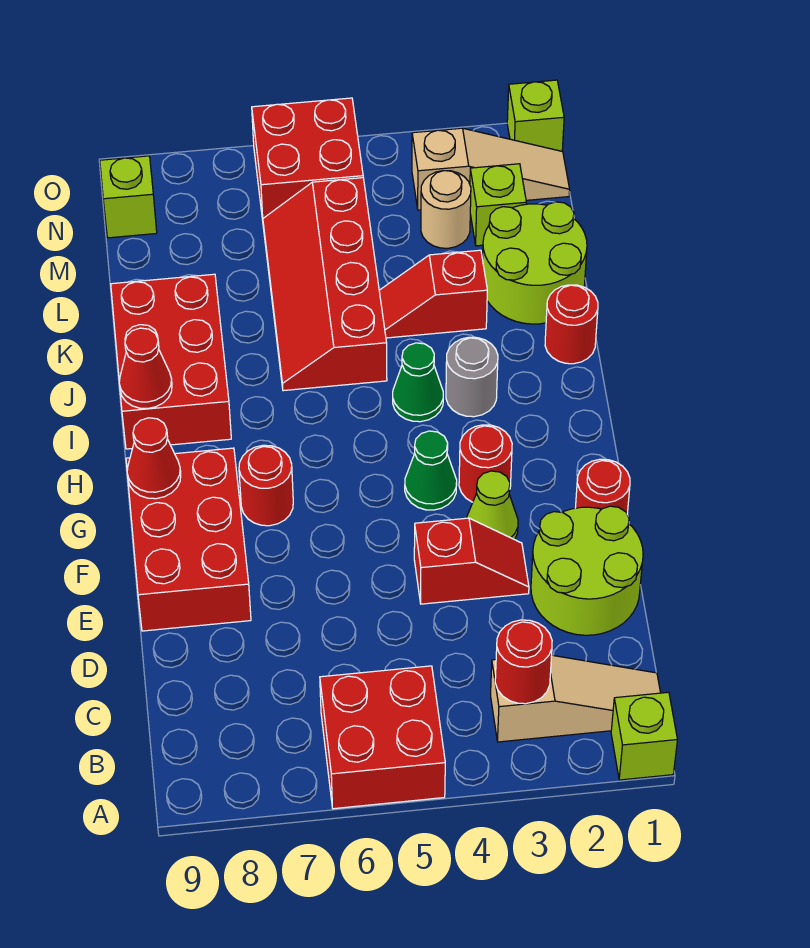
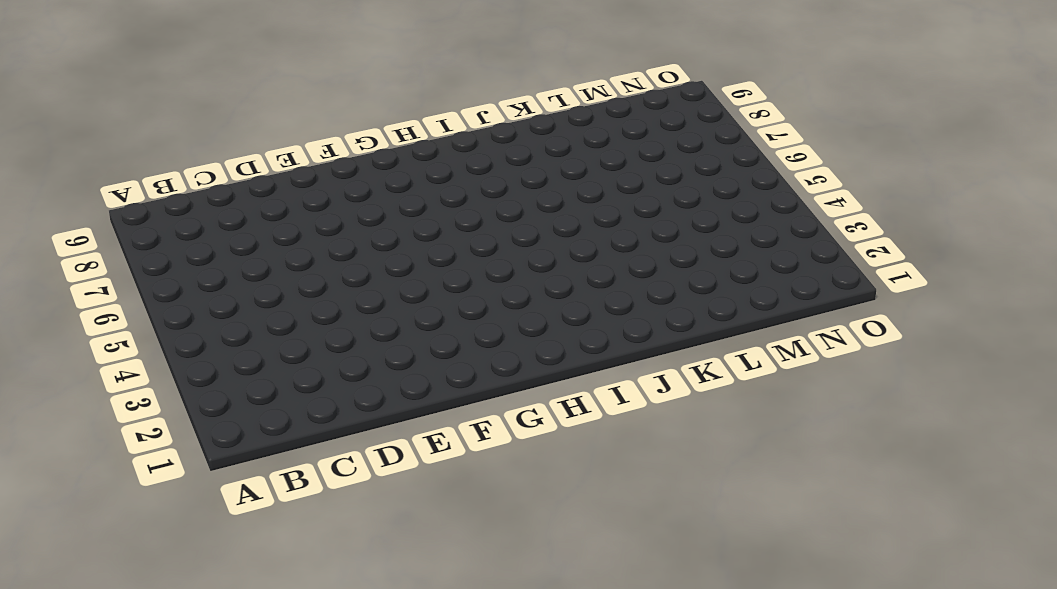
none -> lime brick A1 level 1
none -> red brick A5:B6 level 1
none -> tan slope B1:B3 level 1 top 3

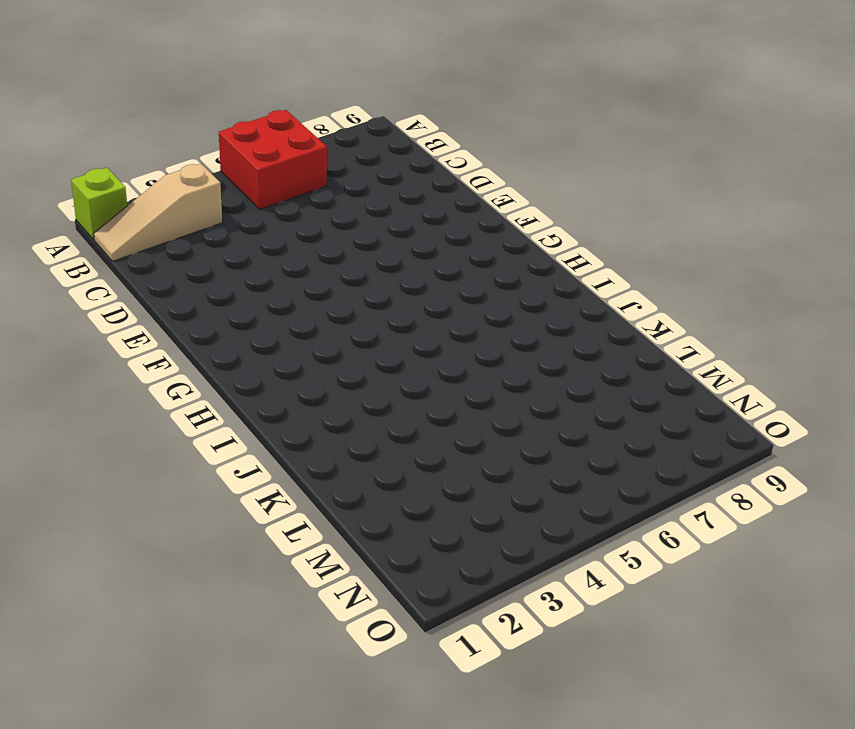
none -> lime round brick D1:E2 level 1
none -> red slope E3:E4 level 1 top 4
none -> red brick E8:G9 level 1

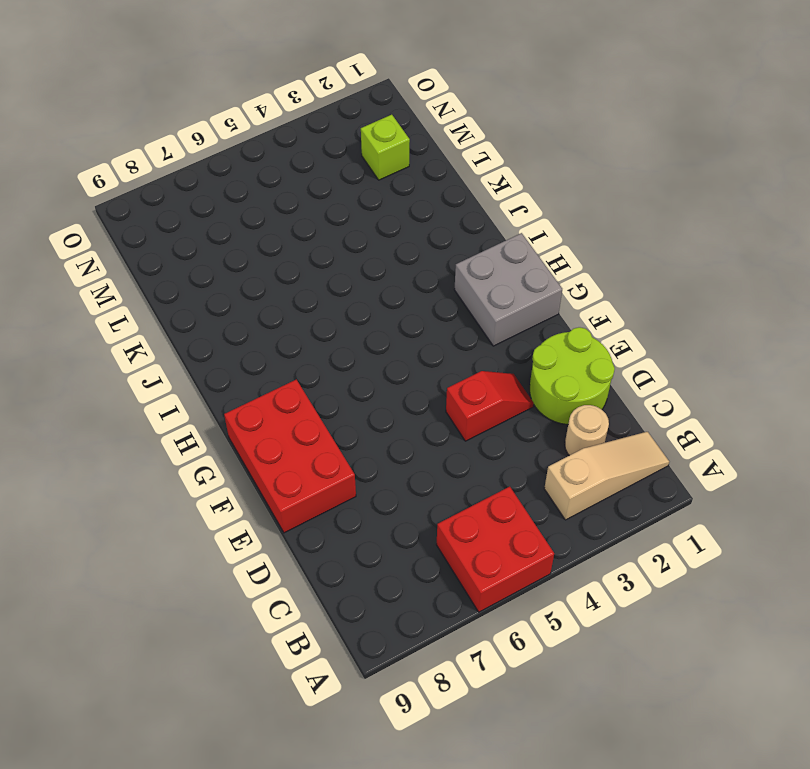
tan round brick C2 level 1 -> tan round brick M3 level 1
grey brick G1:H2 level 1 -> none
none -> lime brick A1 level 1
none -> red round brick F1 level 1
none -> lime cone F3 level 1

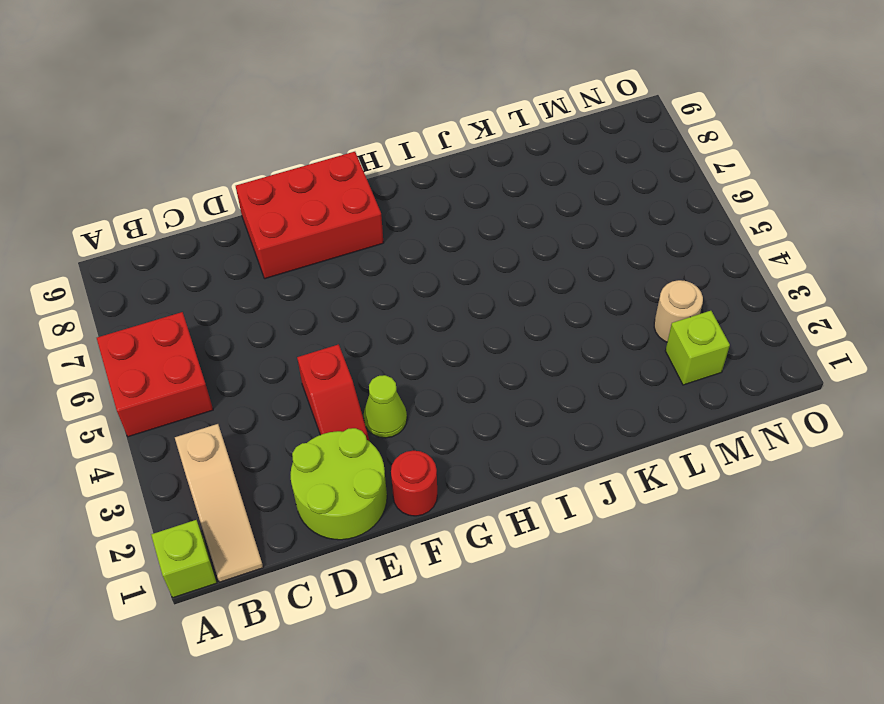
none -> red round brick G3 level 1
none -> green cone G4 level 1
none -> red round brick G7 level 1

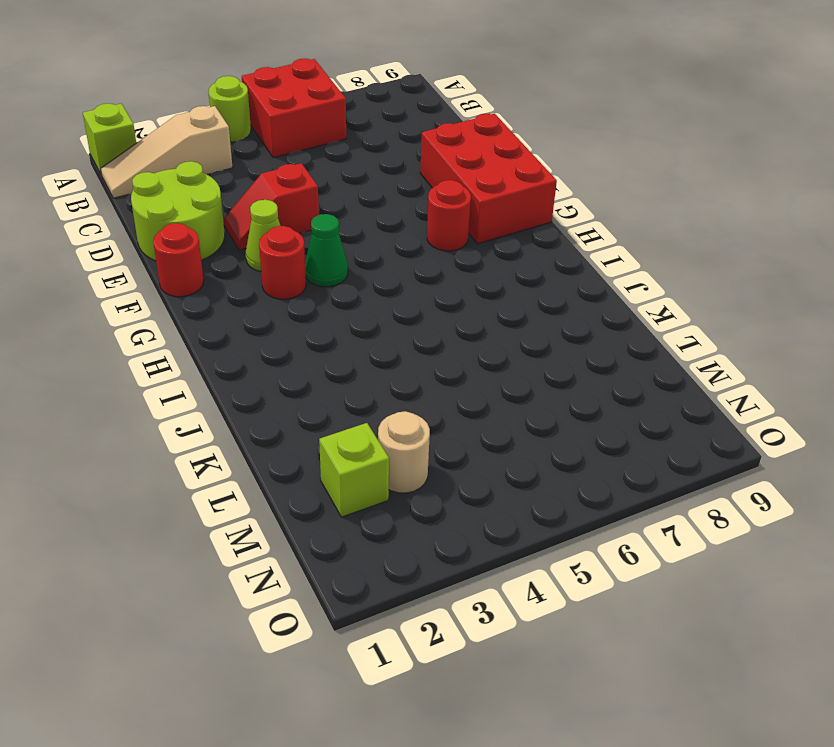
lime round brick A4 level 1 -> none
none -> grey round brick I3 level 1
none -> green cone I4 level 1
none -> red brick I8:K9 level 1

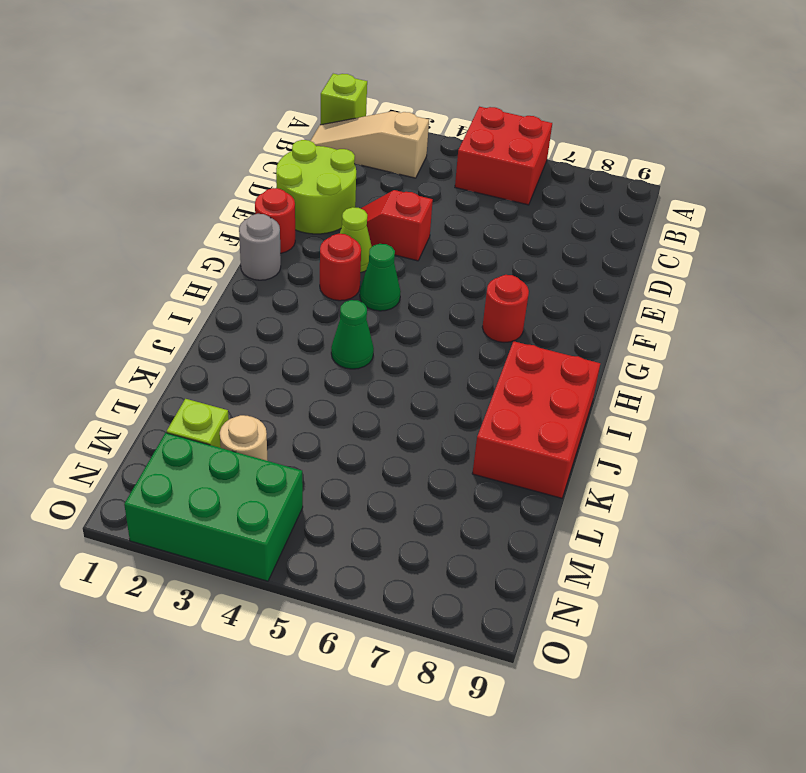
grey round brick G1 level 1 -> grey round brick I3 level 1
green brick N2:O4 level 1 -> tan slope N1:N3 level 1 top 3
none -> red brick E8:G9 level 1
none -> red round brick J1 level 1
none -> red slope J5:M6 level 1 top 5

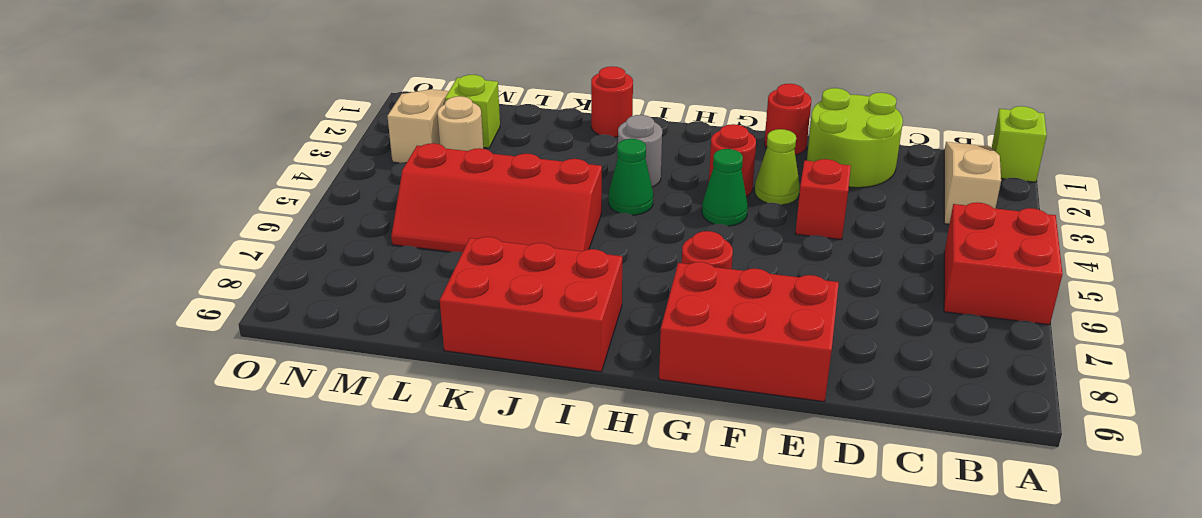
none -> lime round brick K1:L2 level 1
none -> red slope K3:K4 level 1 top 3
none -> red brick N5:O6 level 1

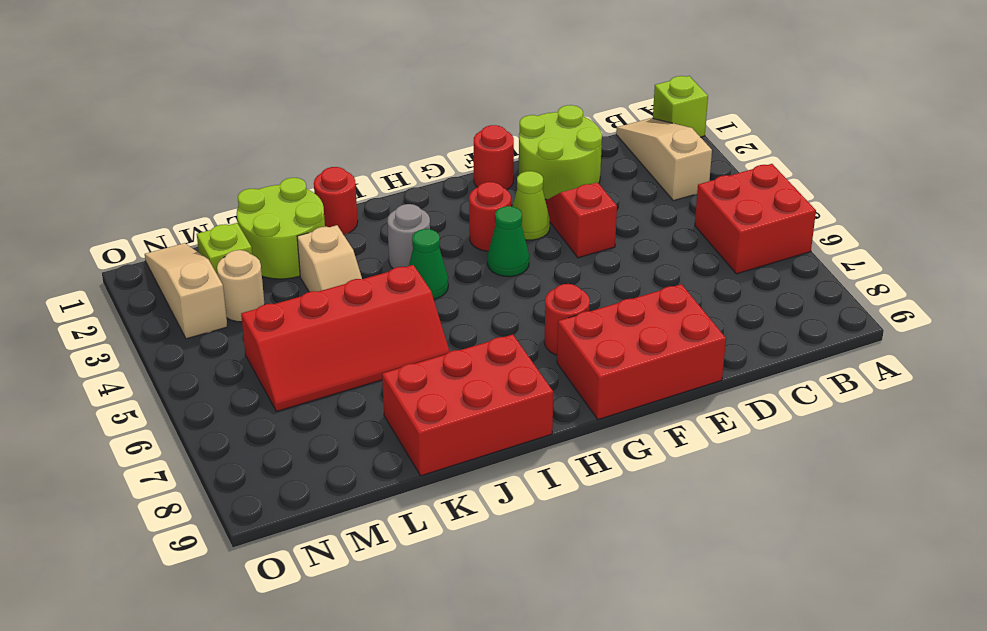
tan slope K3:K4 level 1 top 3 -> red slope K3:K4 level 1 top 3
none -> red brick N5:O6 level 1
none -> lime brick N9 level 1
none -> lime brick O1 level 1

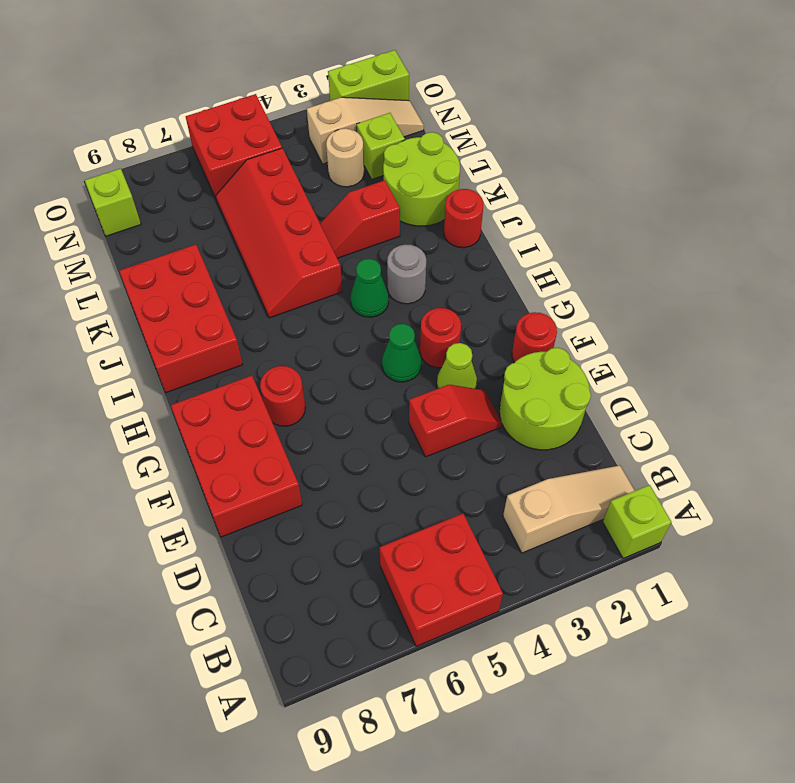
lime brick O1:O2 level 1 -> lime brick O1 level 1
none -> red round brick B3 level 2
none -> red cone G9 level 2
none -> red cone I9 level 2

